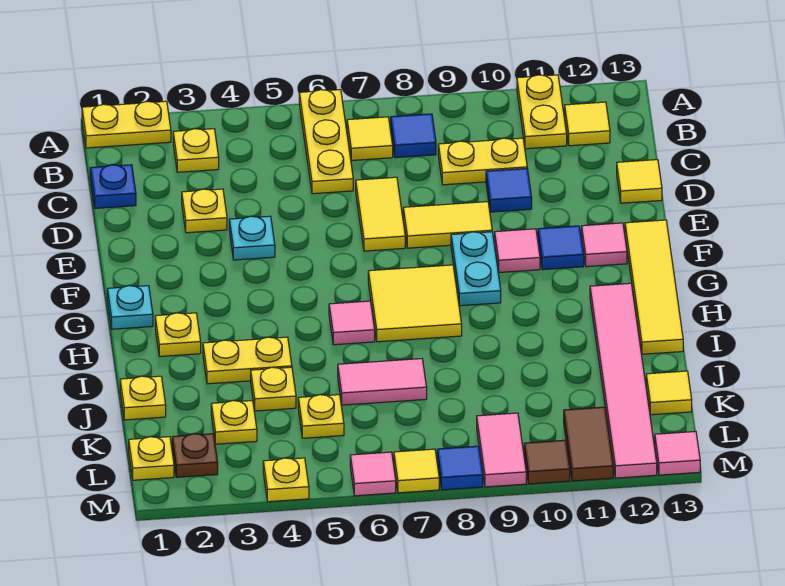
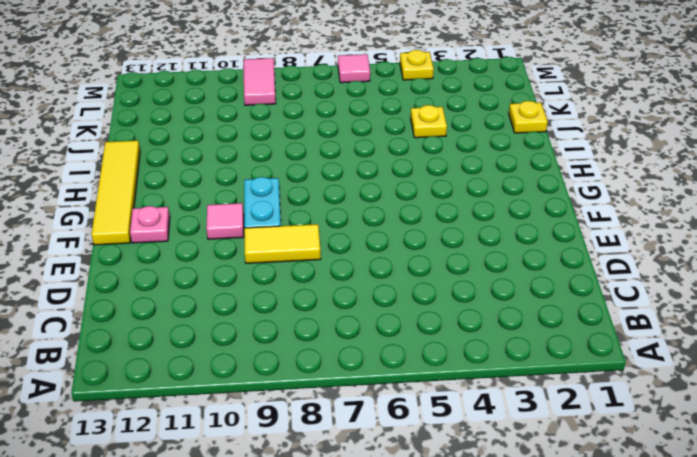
pink plate F12 level 1 -> pink tile F12 level 1
none -> yellow plate A1:A2 level 1
none -> yellow plate A6:C6 level 1
none -> yellow plate A11:B11 level 1
none -> yellow plate B3 level 1

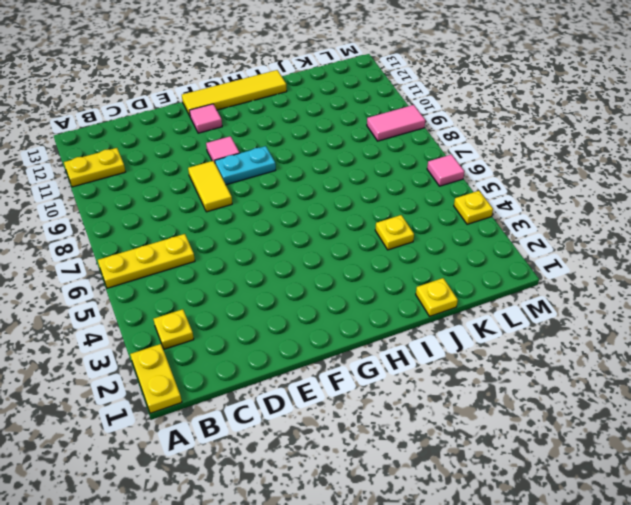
none -> yellow tile B7 level 1
none -> blue tile B8 level 1
none -> yellow tile B12 level 1
none -> blue plate C1 level 1

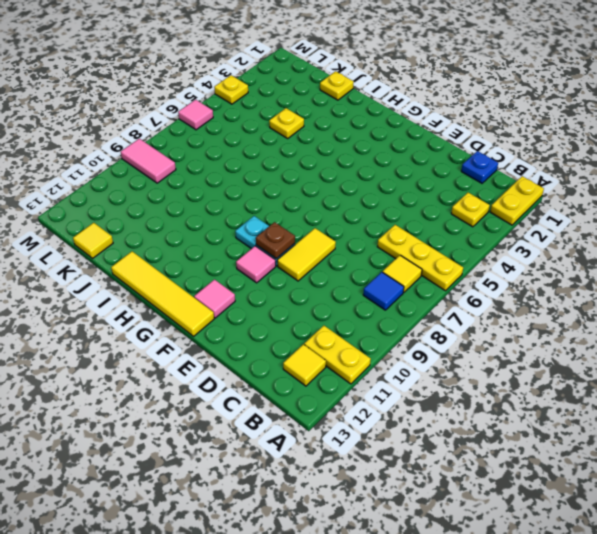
brown plate F9 level 2 -> brown plate L2 level 1
none -> yellow plate C9:C10 level 1
none -> yellow plate D3 level 1
none -> yellow tile D7:E7 level 1
none -> blue tile D10 level 1

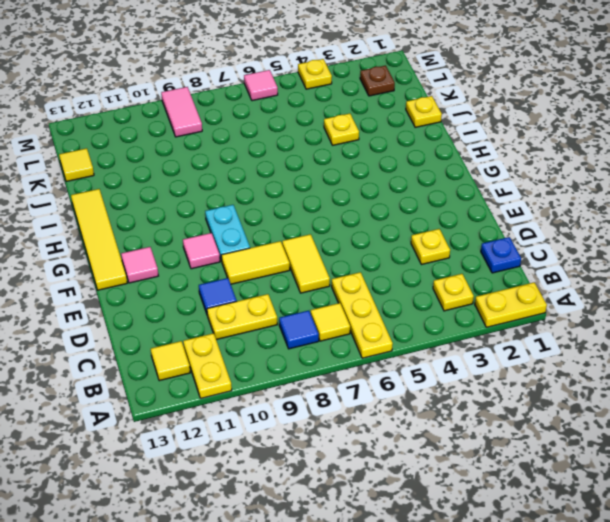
none -> yellow tile D13 level 1
none -> cyan plate E4 level 1
none -> blue tile F11 level 1
none -> cyan plate G1 level 1

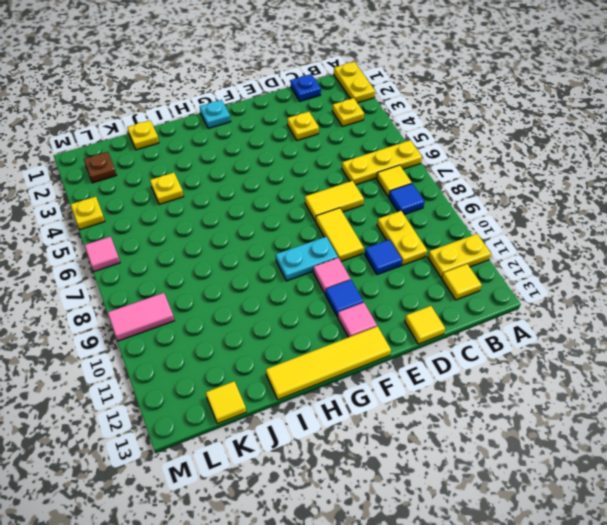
none -> cyan plate E4 level 1
none -> yellow tile G7:H8 level 1
none -> yellow plate H2 level 1
none -> pink tile H6 level 1

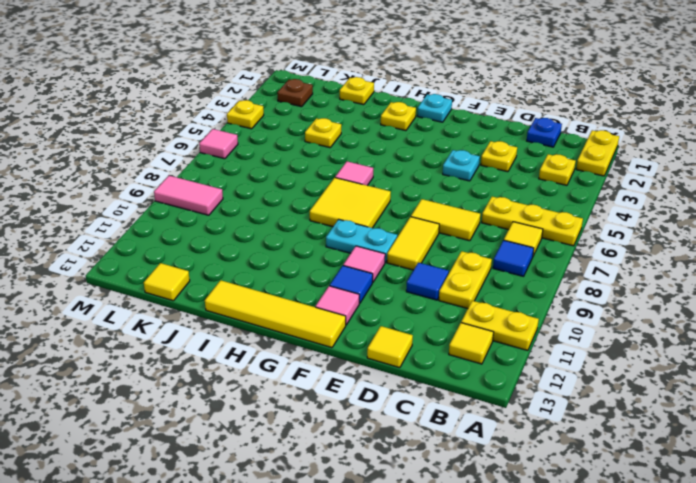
none -> pink tile H12:M12 level 1
none -> yellow plate I3:I4 level 1
none -> pink tile J6:J7 level 1
none -> yellow plate K3 level 1

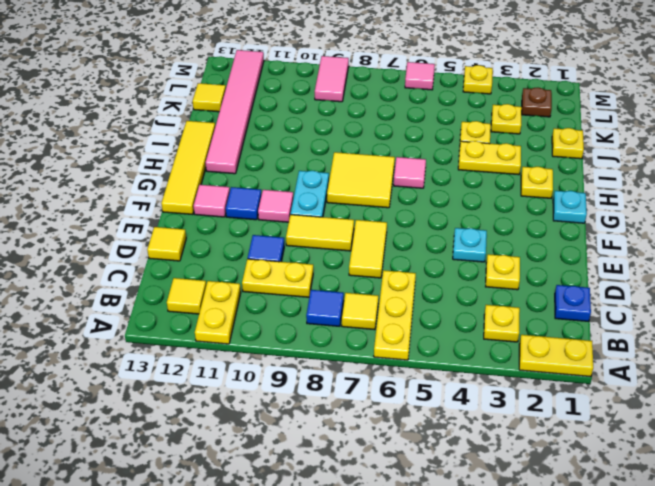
none -> pink tile J6:J7 level 1
none -> yellow plate K5 level 1
none -> yellow plate L1 level 1
none -> brown tile L11:M11 level 1

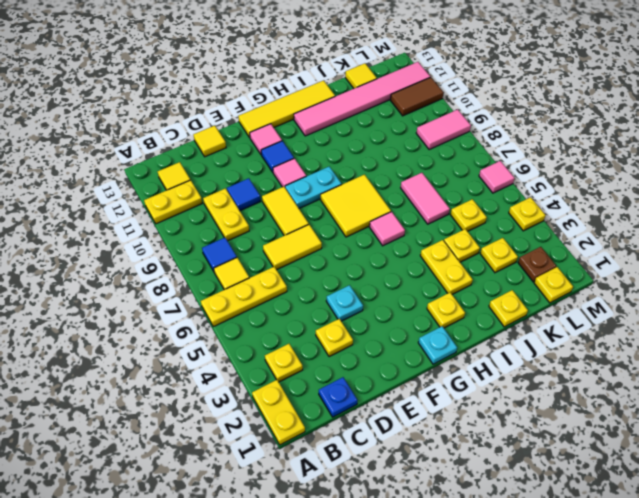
none -> yellow tile M7 level 1
none -> blue tile M8 level 1
none -> brown tile M10 level 1
none -> pink tile M13 level 1

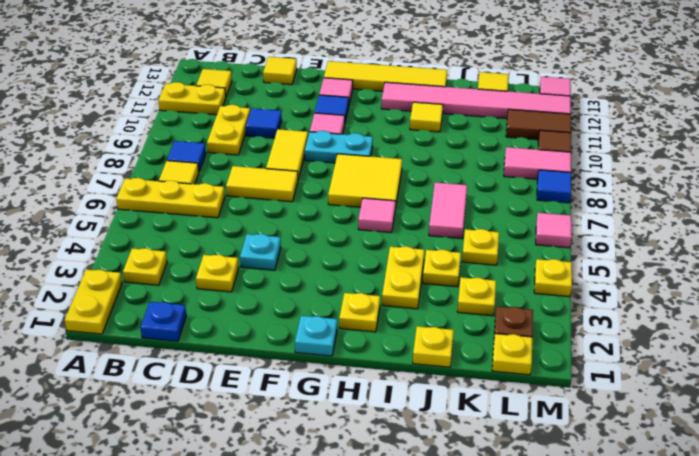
yellow tile I11 level 1 -> yellow tile M7 level 1

